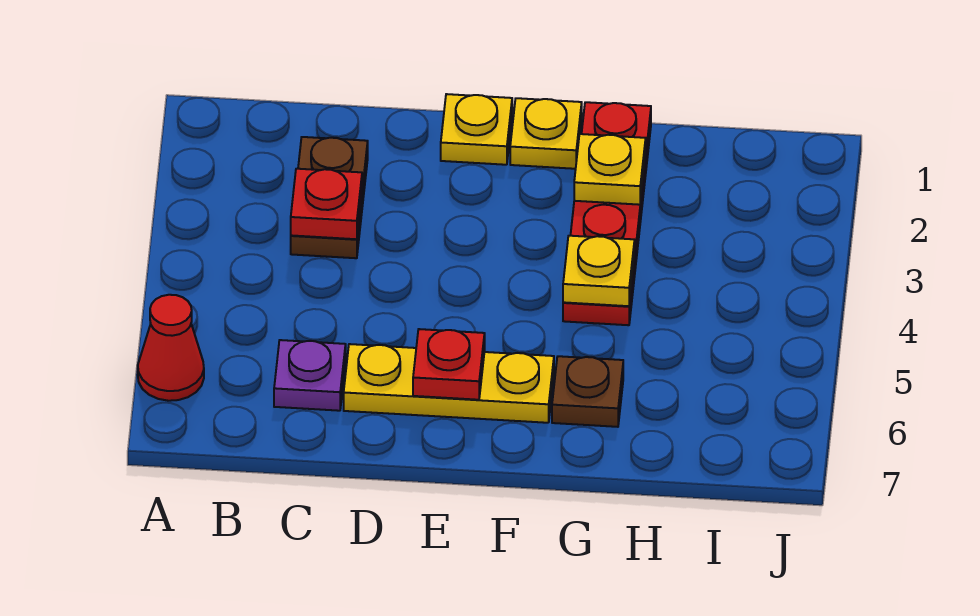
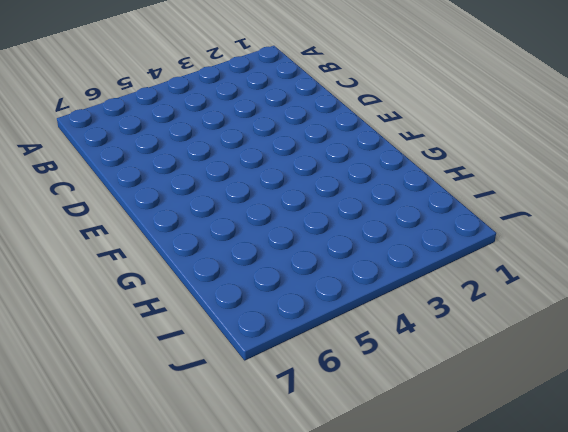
none -> red cone A6 level 1
none -> brown plate C2:C3 level 1
none -> purple plate C6 level 1

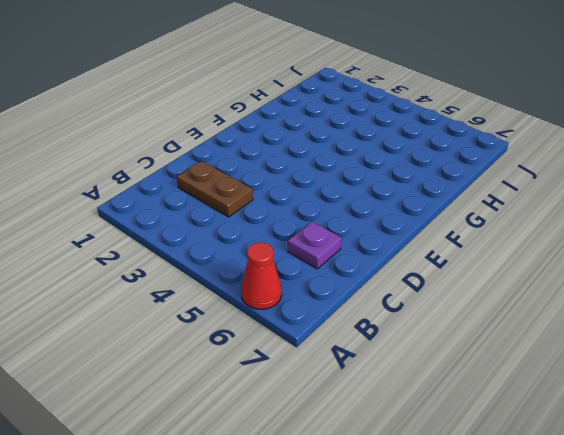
none -> yellow plate D6:F6 level 1
none -> yellow plate E1 level 1
none -> yellow plate F1 level 1

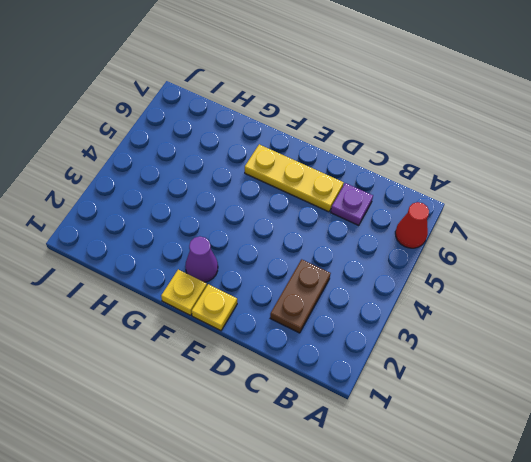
purple cone F2 level 1 -> none
none -> red plate G1:G4 level 1
none -> brown plate G6 level 1
none -> red plate C3 level 2

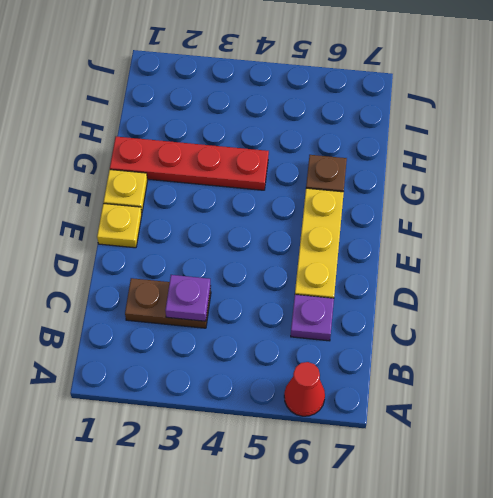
purple plate C3 level 2 -> red plate C3 level 2
none -> red plate E6 level 2
none -> yellow plate G2 level 2
none -> yellow plate G4 level 2

